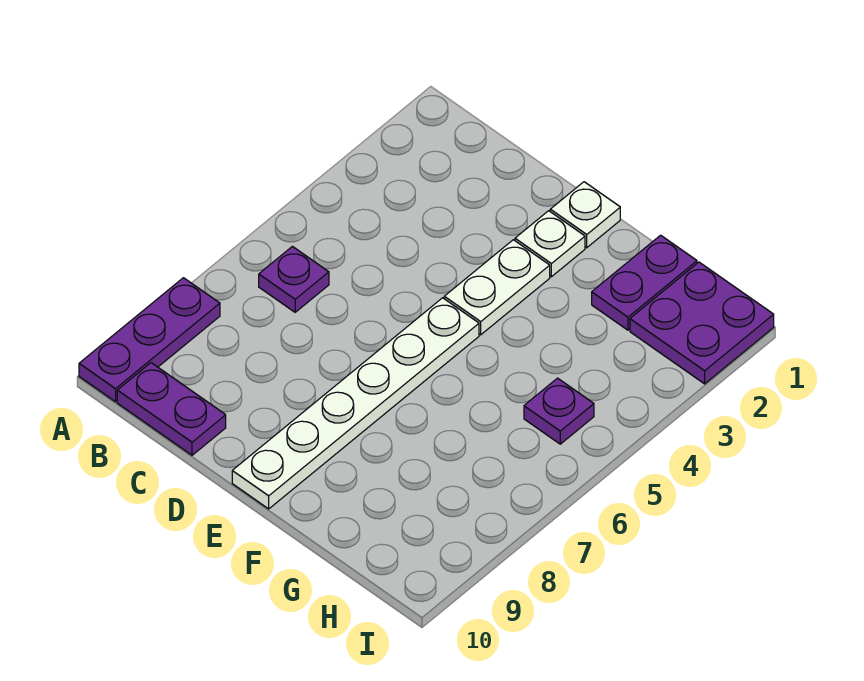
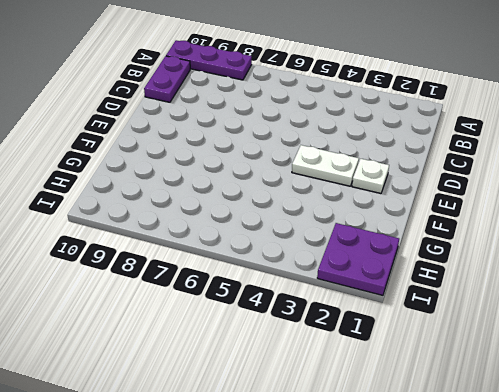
none -> purple plate B6 level 1
none -> white plate E1 level 1

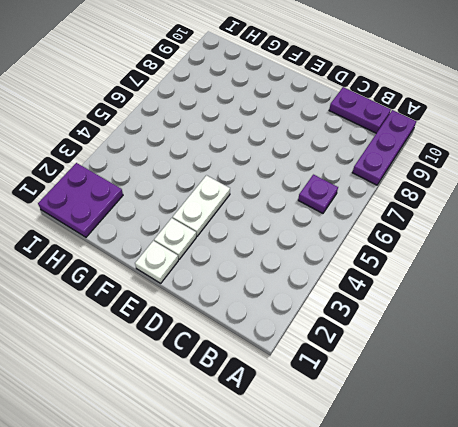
none -> white plate E5:E10 level 1
none -> purple plate G1:G2 level 1

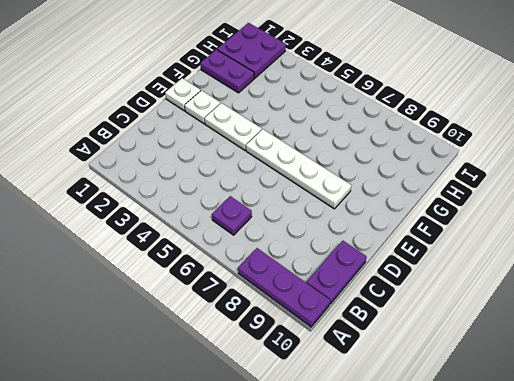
white plate E5:E8 level 1 -> white plate E5:E10 level 1
none -> purple plate H5 level 1

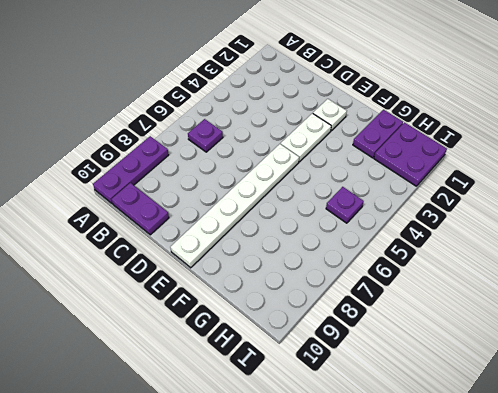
none -> white plate E1 level 1

